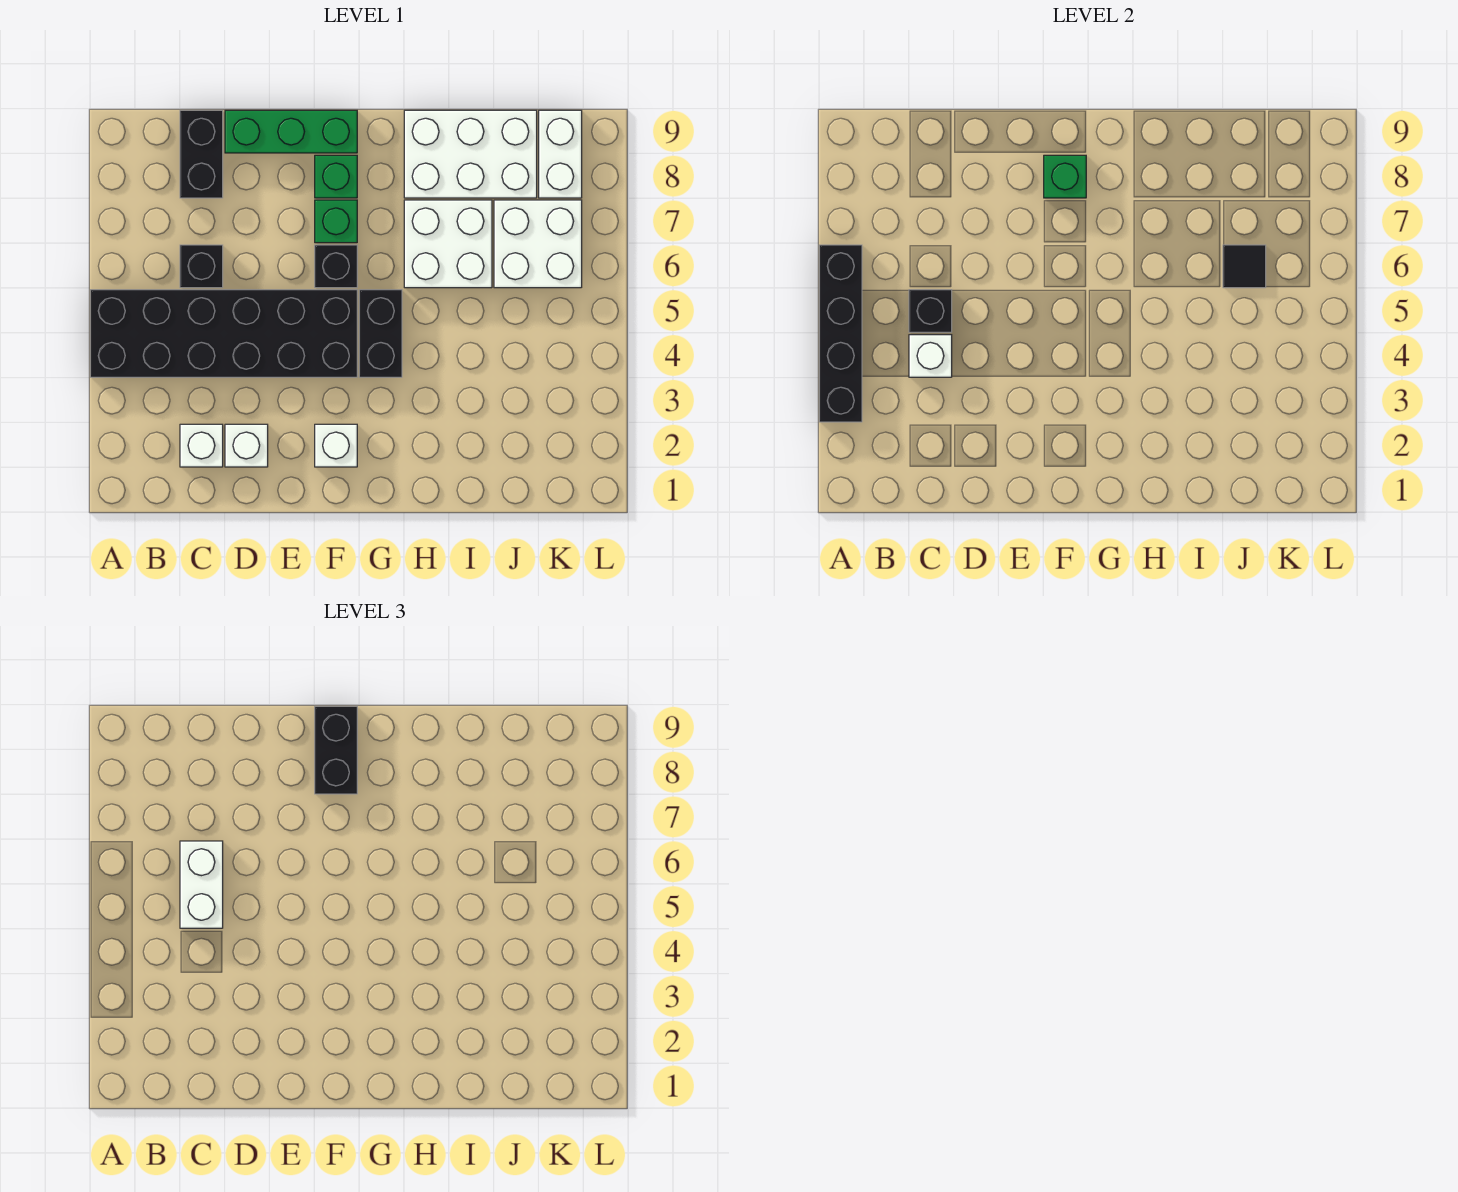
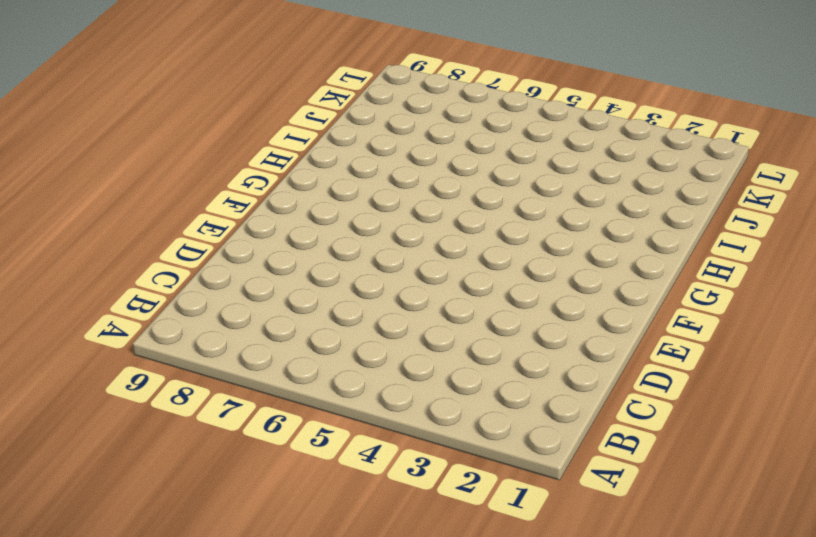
none -> black brick A4:F5 level 1
none -> white brick C2 level 1
none -> black brick C6 level 1

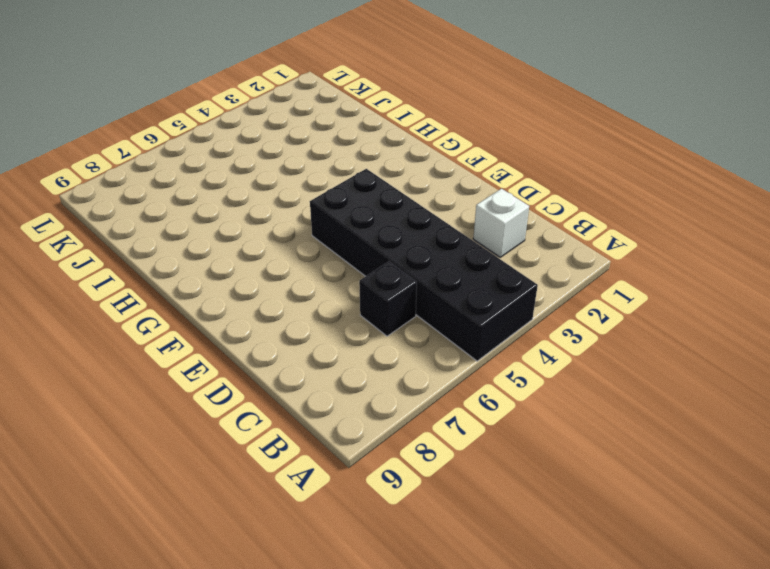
none -> black brick C8:C9 level 1
none -> white brick D2 level 1
none -> green brick D9:F9 level 1

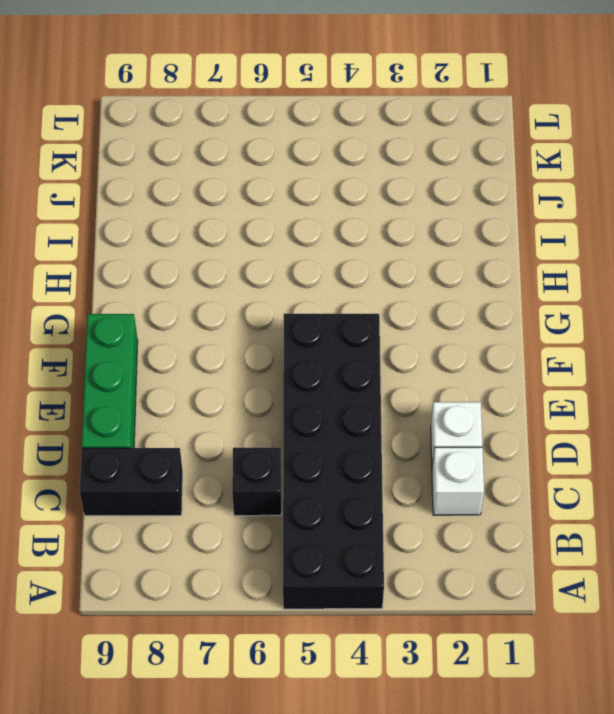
none -> white brick F2 level 1
none -> black brick F6 level 1
none -> green brick F7 level 1

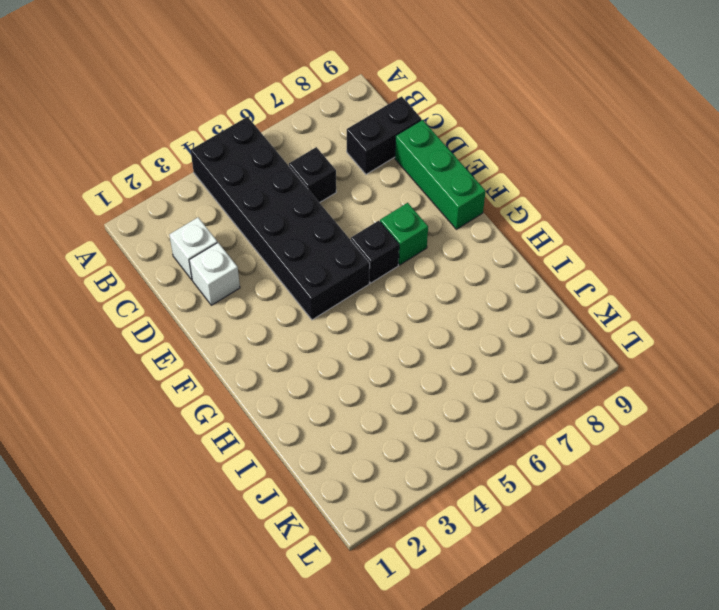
none -> white brick F2 level 1
none -> green brick F8 level 1
none -> black brick G4:G5 level 1

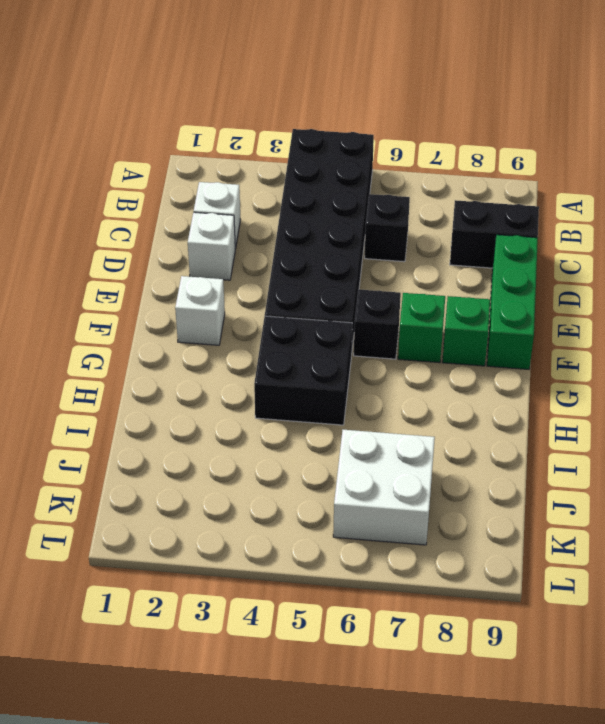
black brick G4:H5 level 1 -> black brick G4:G5 level 1
none -> white brick H6:I7 level 1
none -> white brick H8:J9 level 1
none -> white brick K8:K9 level 1

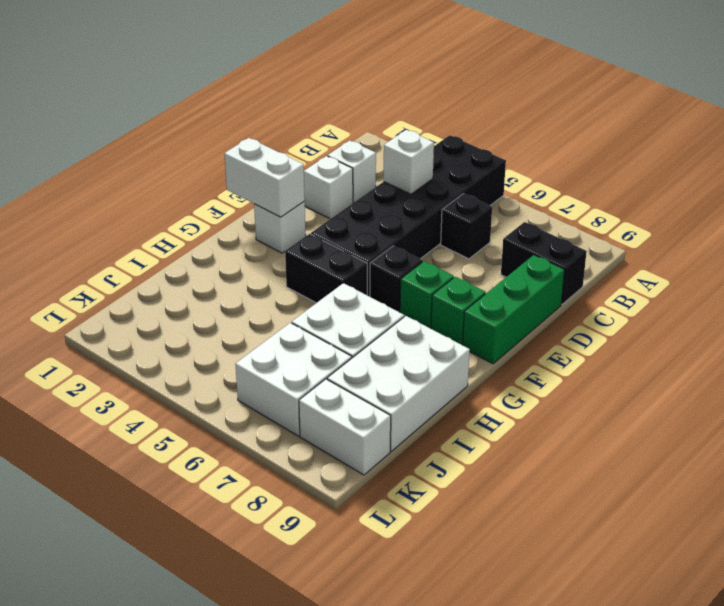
white brick F1:F2 level 2 -> white brick C5:C6 level 3
none -> black brick A3:A6 level 2
none -> black brick C5 level 2
none -> green brick F8 level 2

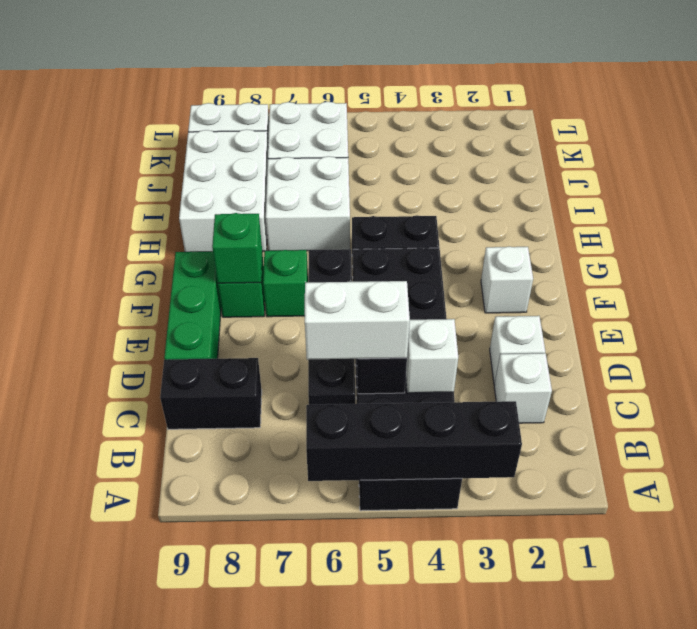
none -> black tile J6 level 2
none -> black brick F8:F9 level 3

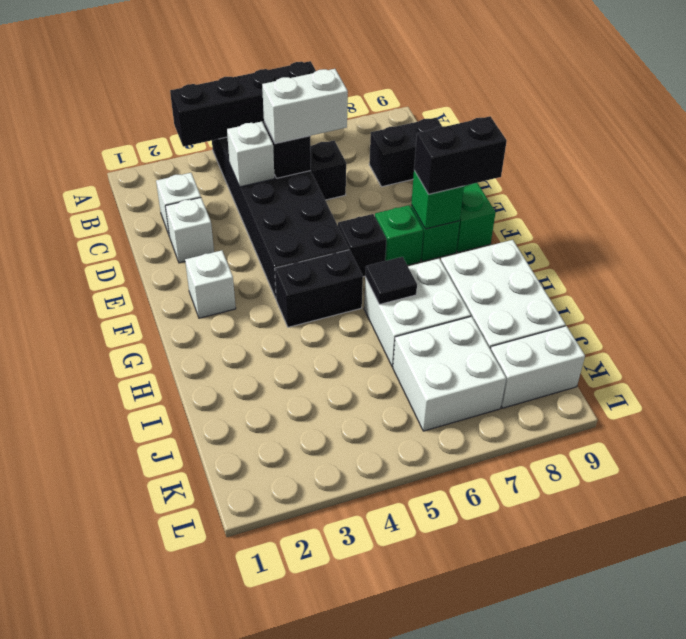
black tile H6 level 2 -> black tile J6 level 2

